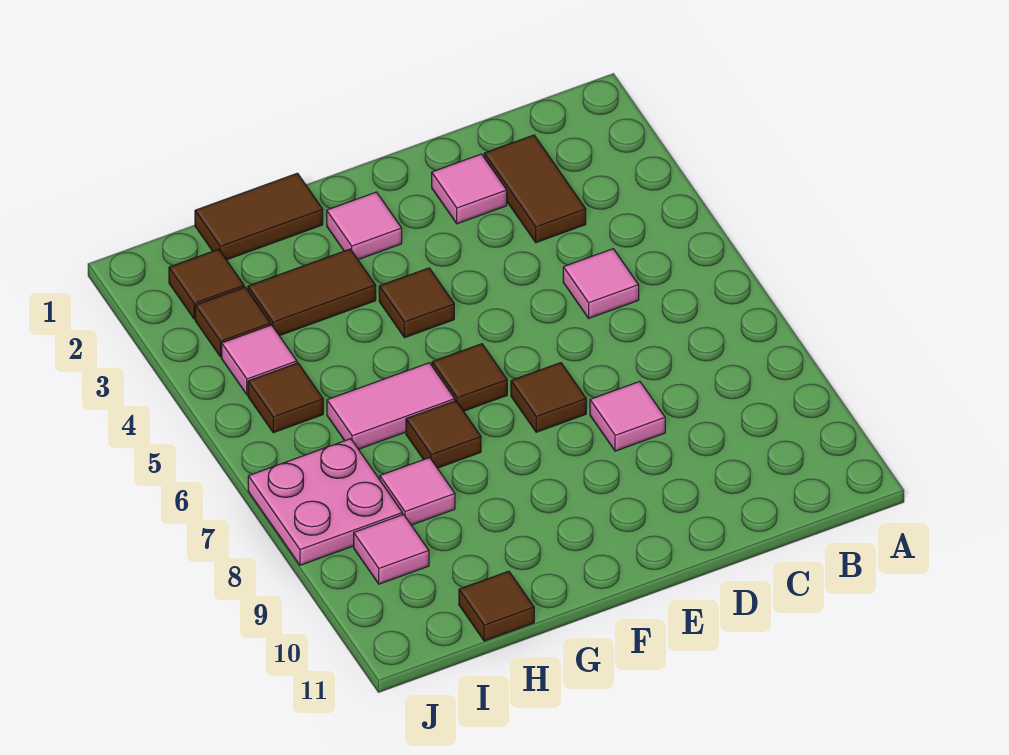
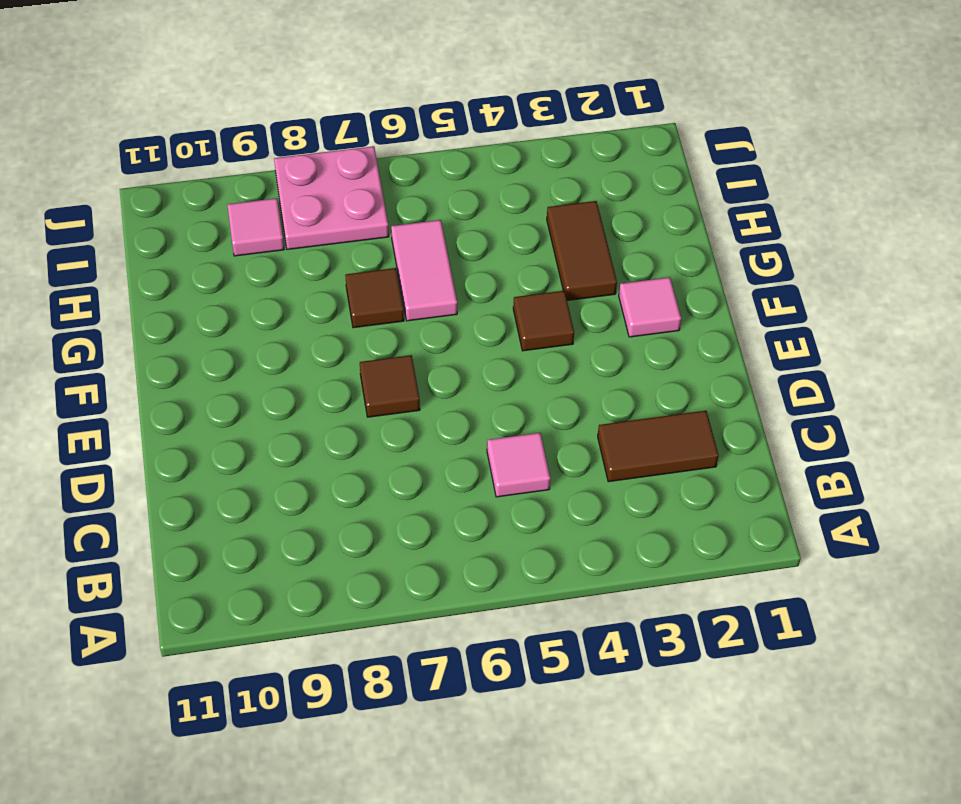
none -> pink tile D2 level 1
none -> pink tile D8 level 1
none -> brown tile F6 level 1

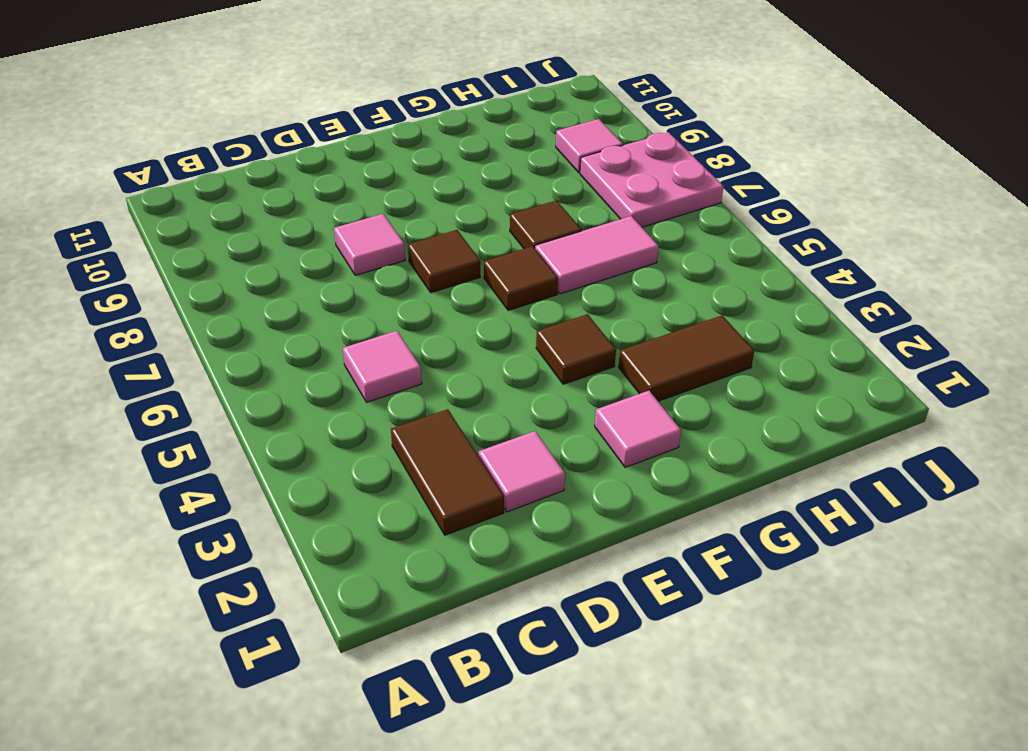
none -> brown tile G1:H1 level 1
none -> pink tile H8 level 1
none -> brown tile H11 level 1

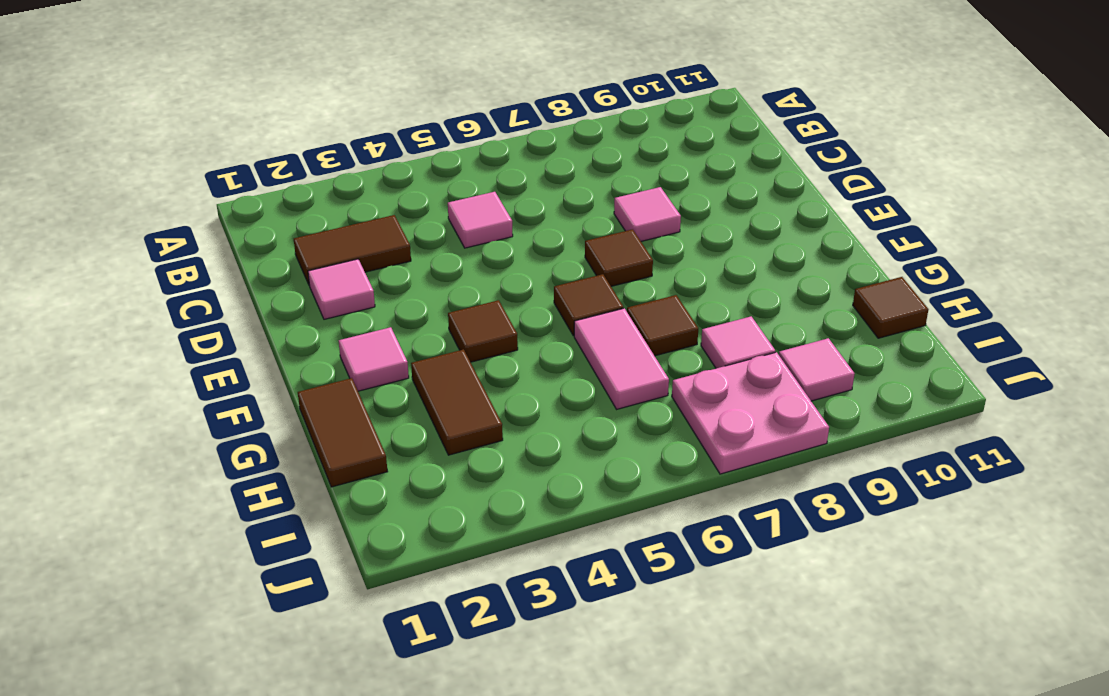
none -> brown tile I2 level 1
none -> brown tile I3 level 1
none -> pink tile I4 level 1

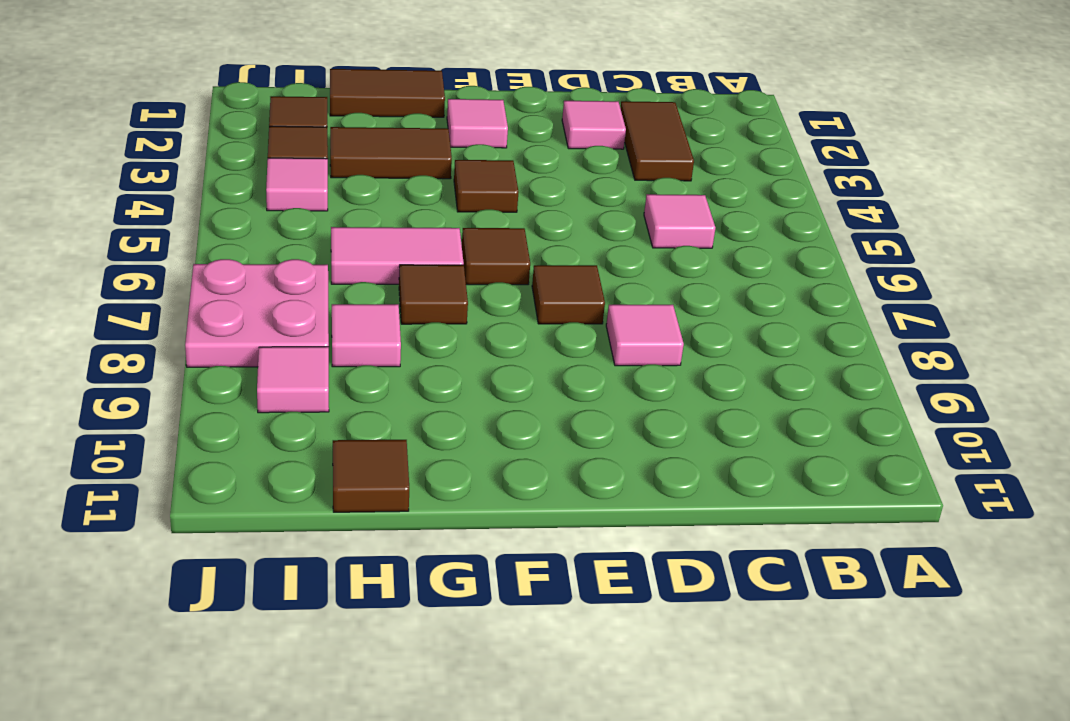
none -> brown tile I5 level 1

